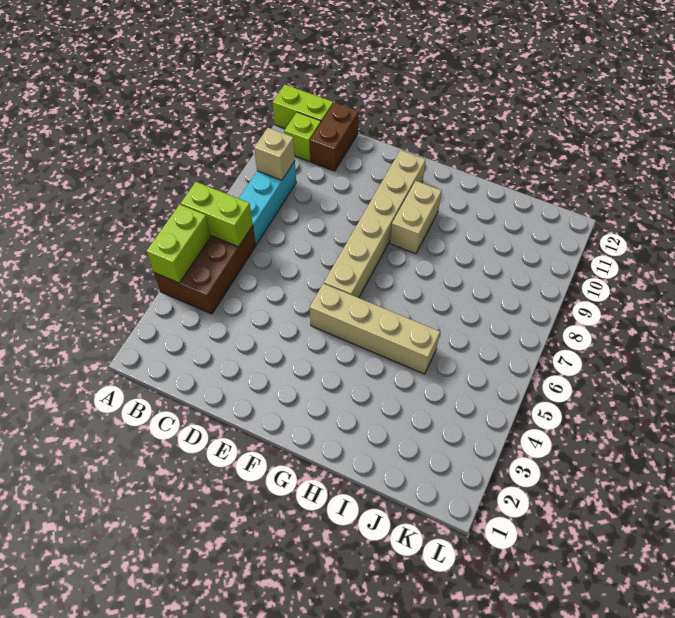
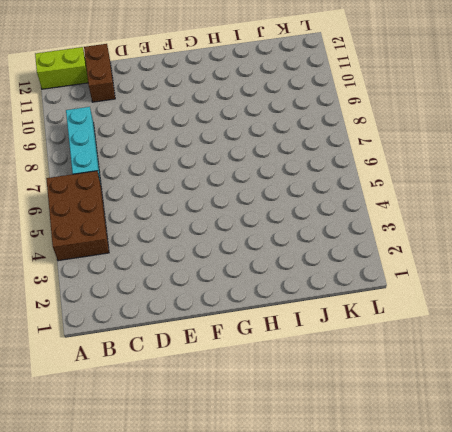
none -> lime brick B11 level 1
none -> tan brick F5:I5 level 1

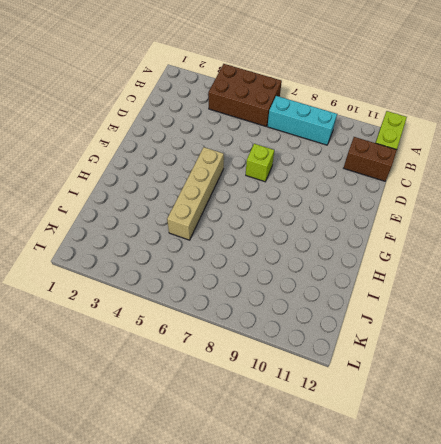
lime brick E7 level 1 -> lime brick B11 level 1
none -> tan brick F6:F11 level 1
none -> tan brick G9:G10 level 1

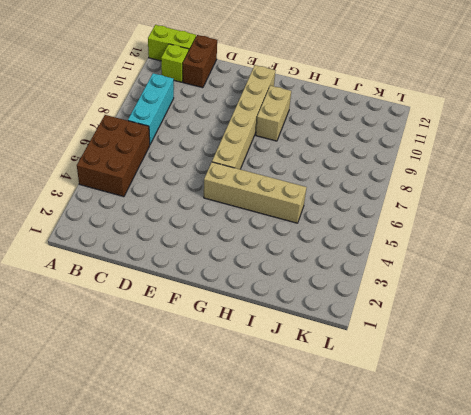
none -> lime brick A4:A5 level 2
none -> lime brick A6:B6 level 2

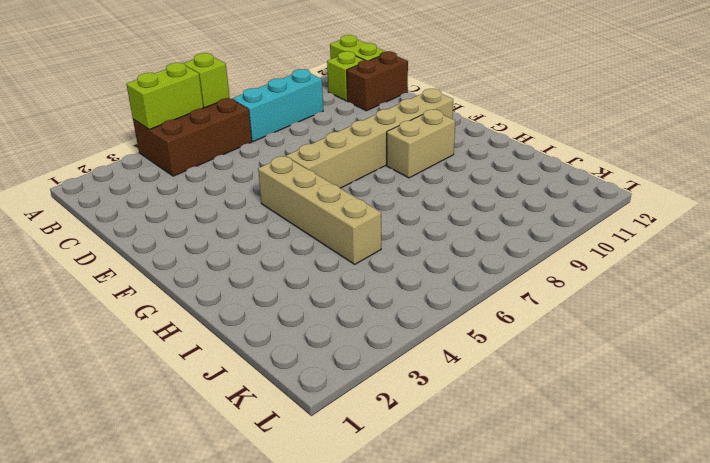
lime brick A6 level 2 -> lime brick A6:B6 level 2
none -> tan brick B9 level 2

